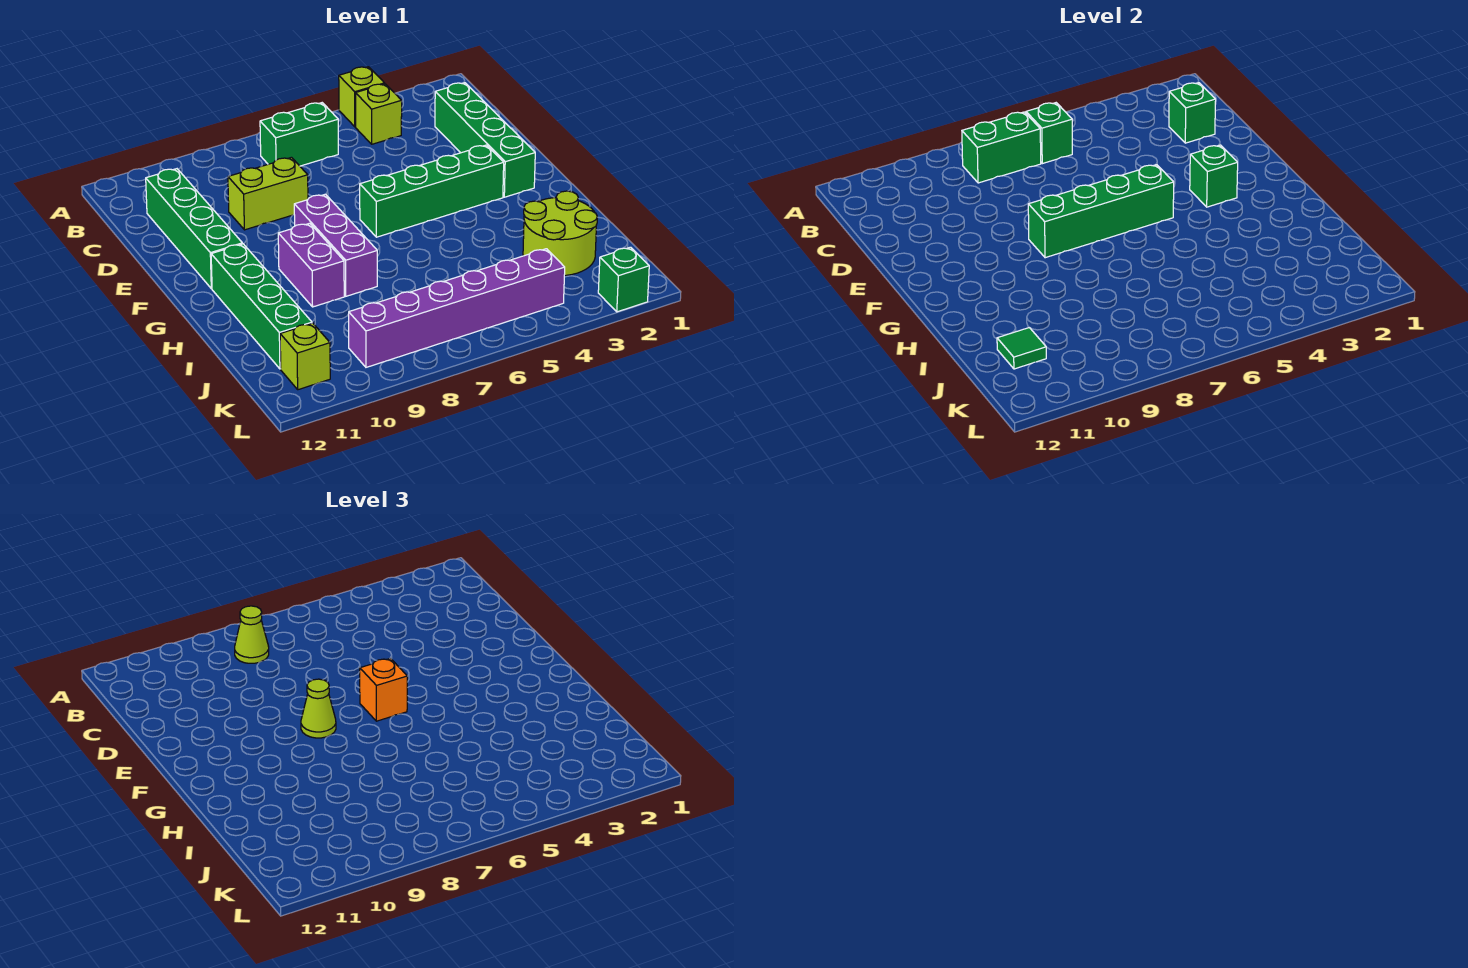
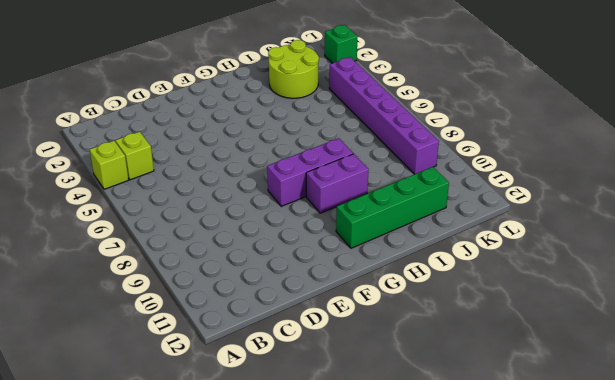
none -> green brick B6:B7 level 1
none -> green brick C2:F2 level 1
none -> green brick C11:F11 level 1

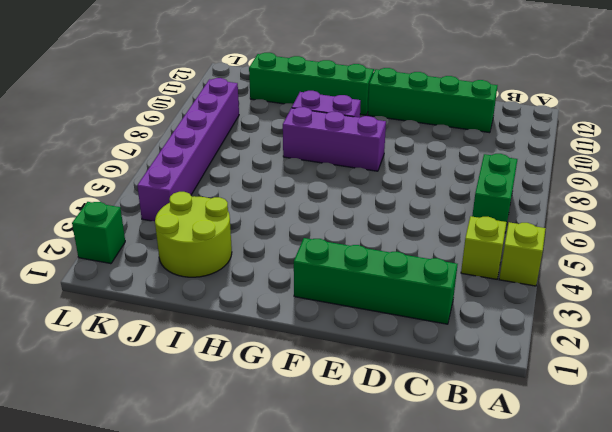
none -> lime brick D8:D9 level 1
none -> green brick F3:F6 level 1
none -> lime brick K11 level 1

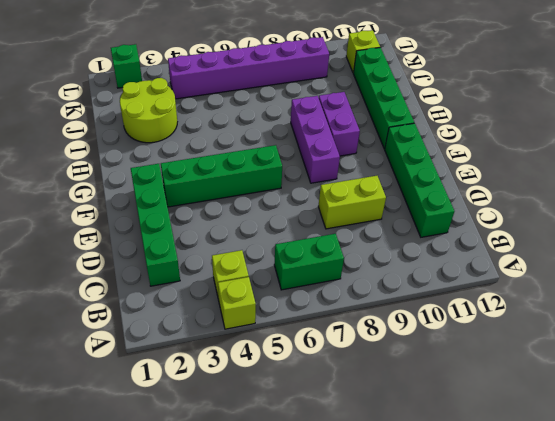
none -> green brick B6 level 2
none -> green brick B7:B8 level 2
none -> green brick C2 level 2

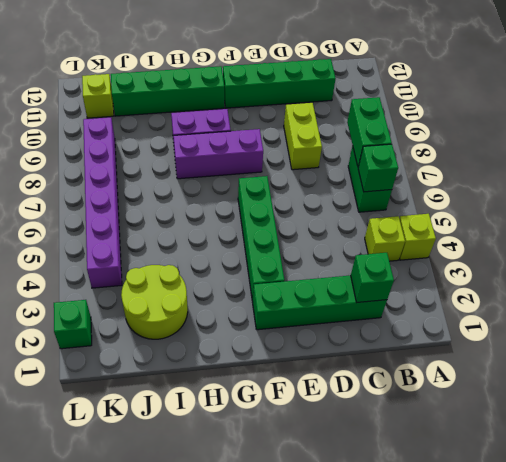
none -> green brick F3 level 2
none -> green brick F5:F8 level 2
none -> green tile J11 level 2

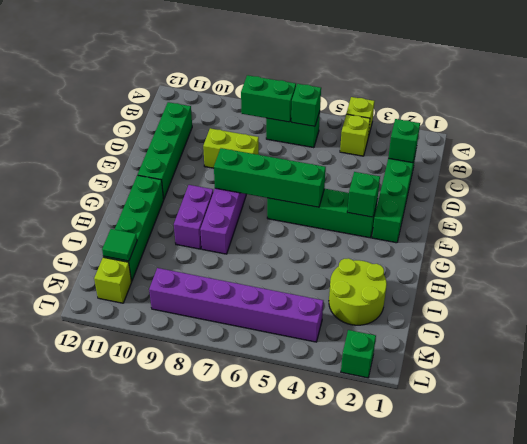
none -> lime cone B8 level 3
none -> orange brick F6 level 3
none -> lime cone F8 level 3

